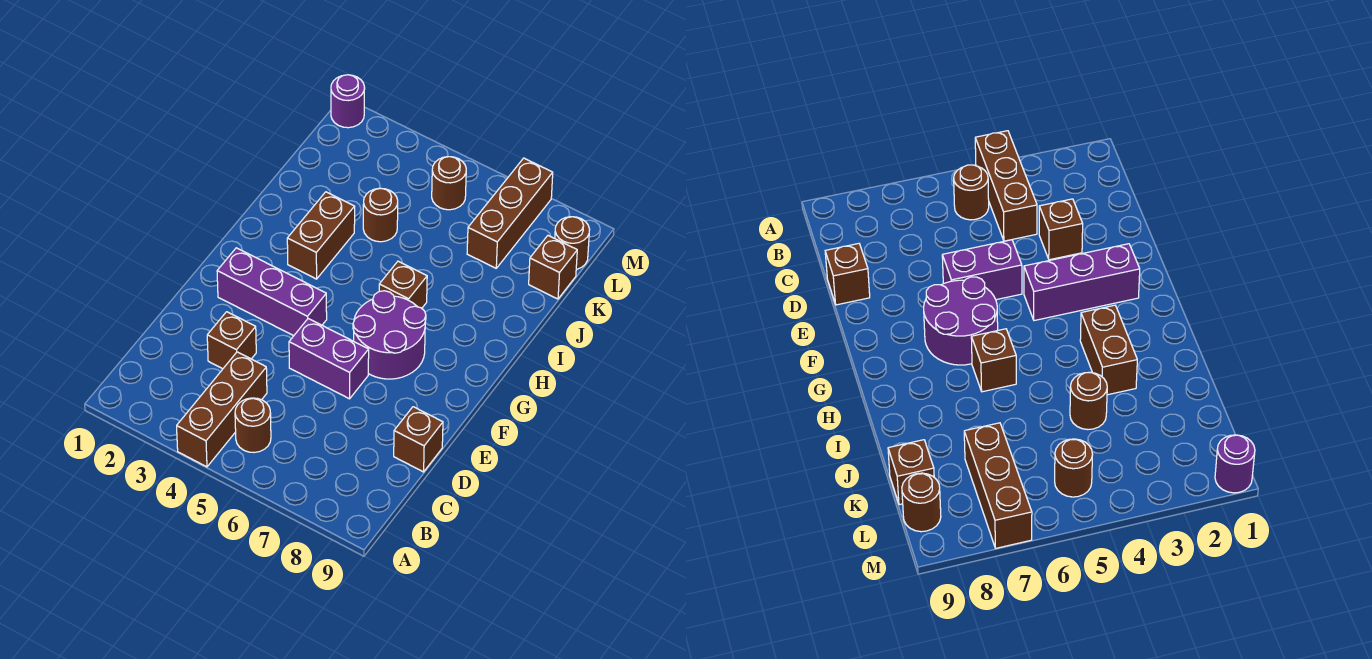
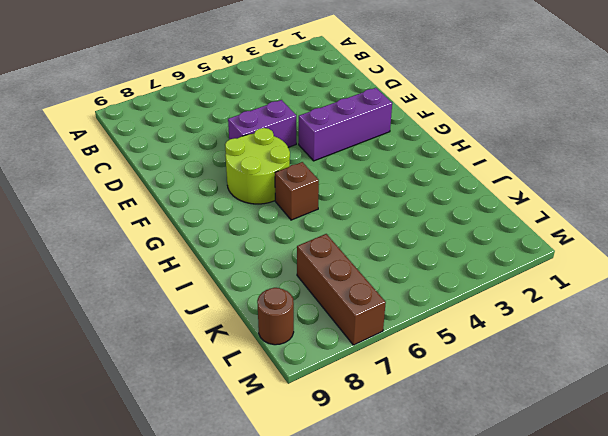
lime round brick F6:G7 level 1 -> purple round brick F6:G7 level 1
none -> brown brick A4:C4 level 1
none -> brown round brick B5 level 1
none -> brown brick D3 level 1

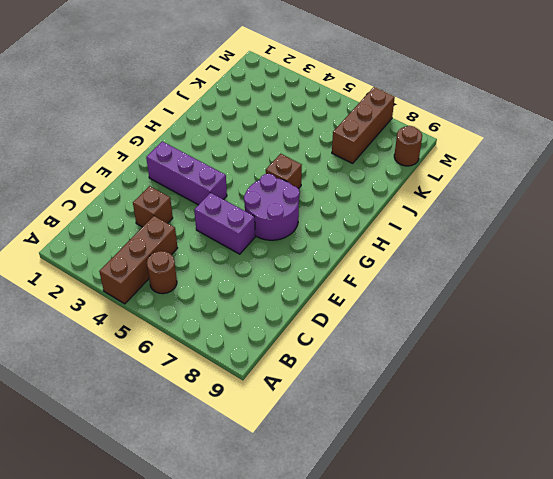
none -> brown brick D9 level 1
none -> brown brick H3:I3 level 1
none -> brown round brick J4 level 1

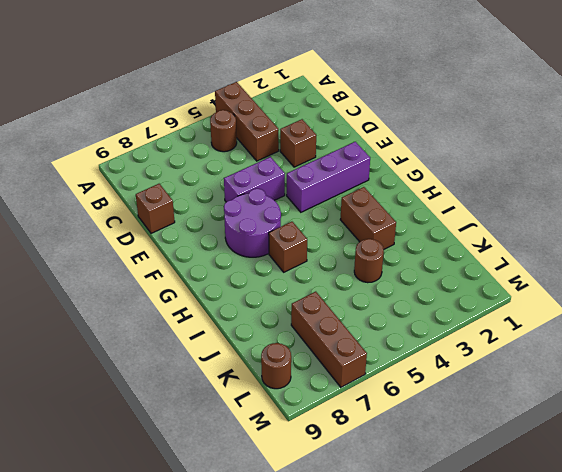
none -> brown brick K9 level 1
none -> brown round brick L5 level 1
none -> purple round brick M1 level 1

